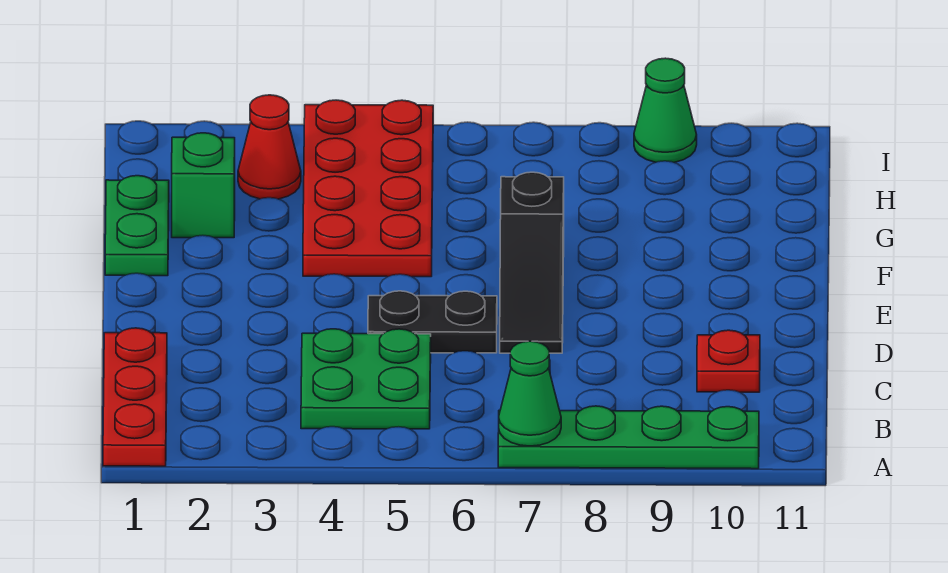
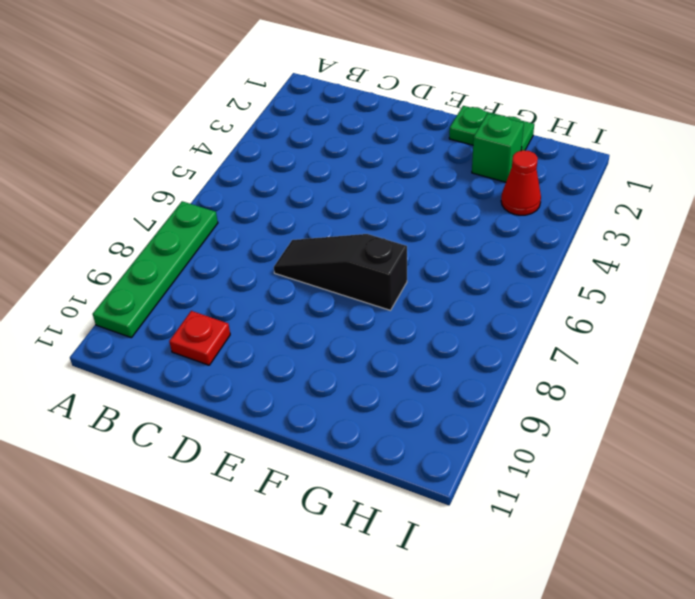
none -> red plate A1:C1 level 1
none -> green plate B4:C5 level 1
none -> black plate D5:D6 level 1

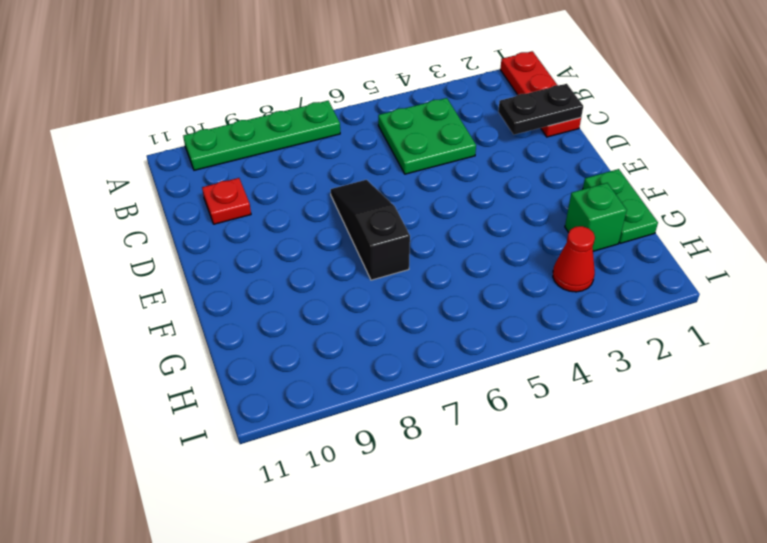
black plate C1:C2 level 2 -> black plate D5:D6 level 1
none -> red plate F4:I5 level 1
none -> green cone I9 level 1
none -> green cone A7 level 2

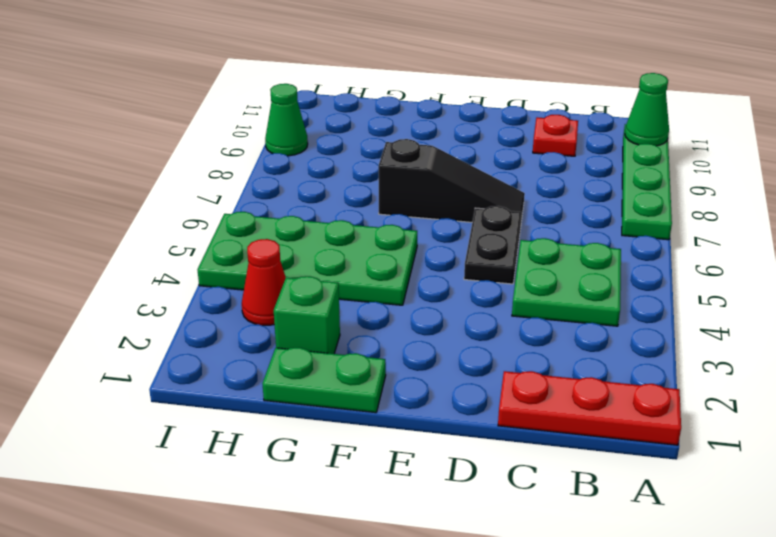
green cone A10 level 2 -> green cone A7 level 2
green plate F4:I5 level 1 -> red plate F4:I5 level 1

